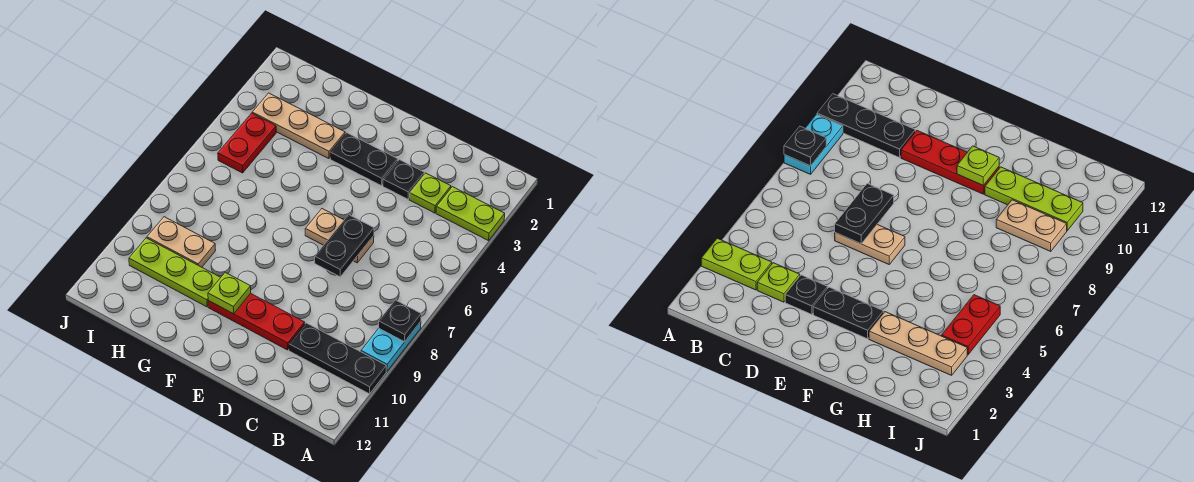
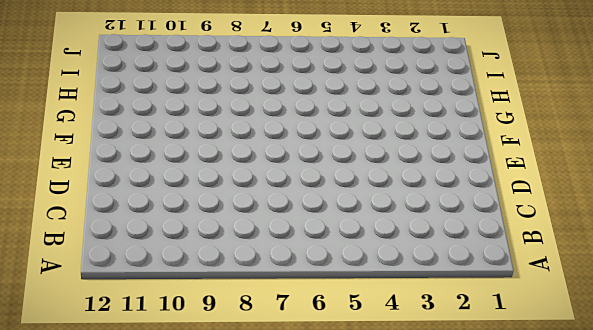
none -> lime plate A3:B3 level 1
none -> cyan plate A8:A9 level 1
none -> black plate A10:C10 level 1

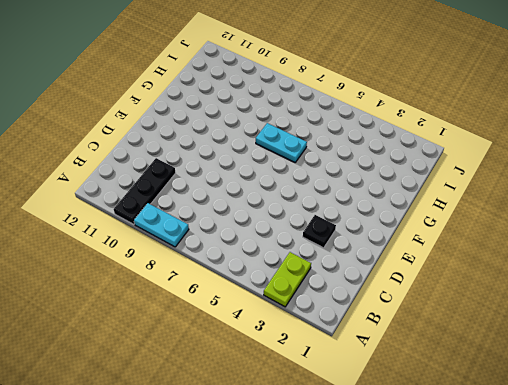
cyan plate G6:G7 level 1 -> none
none -> lime plate C3 level 1
none -> tan plate D6:E6 level 1
none -> red plate D10:F10 level 1

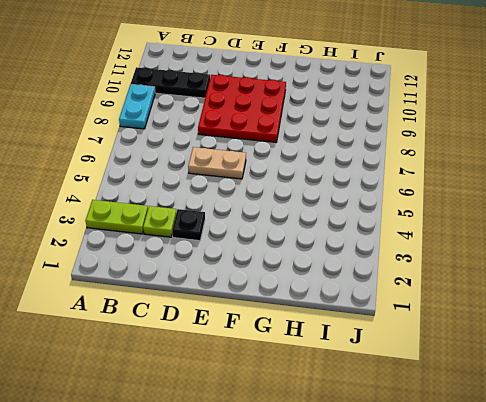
red plate D8:F10 level 1 -> red plate D10:F10 level 1
none -> black plate E3:F3 level 1
none -> tan plate G3:I3 level 1
none -> lime plate G10:I10 level 1

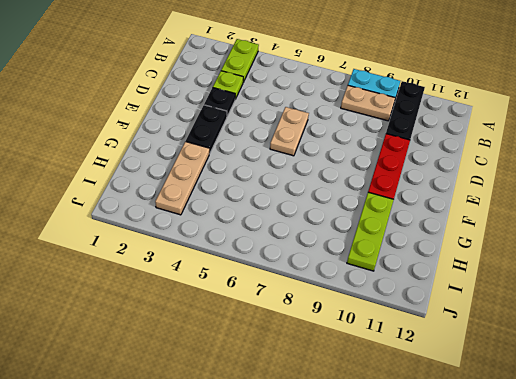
tan plate B8:B9 level 1 -> tan plate H9:I9 level 1
none -> red plate I4:I5 level 1
none -> black plate A8 level 2
none -> black plate D6:D7 level 2

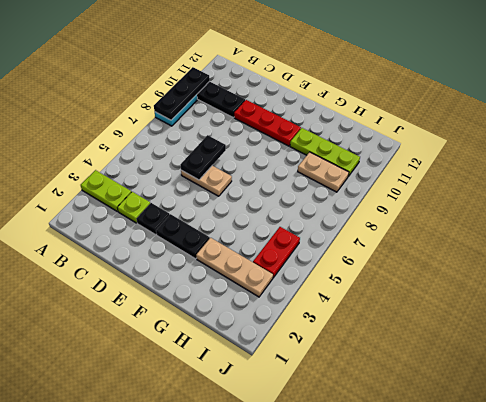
black plate A8:A10 level 2 -> black plate A8 level 2
none -> lime plate F10 level 2

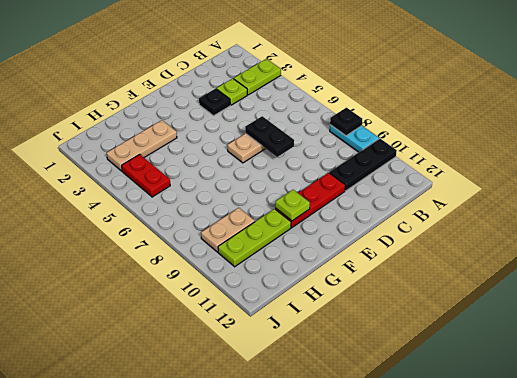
none -> black plate E3:F3 level 1

